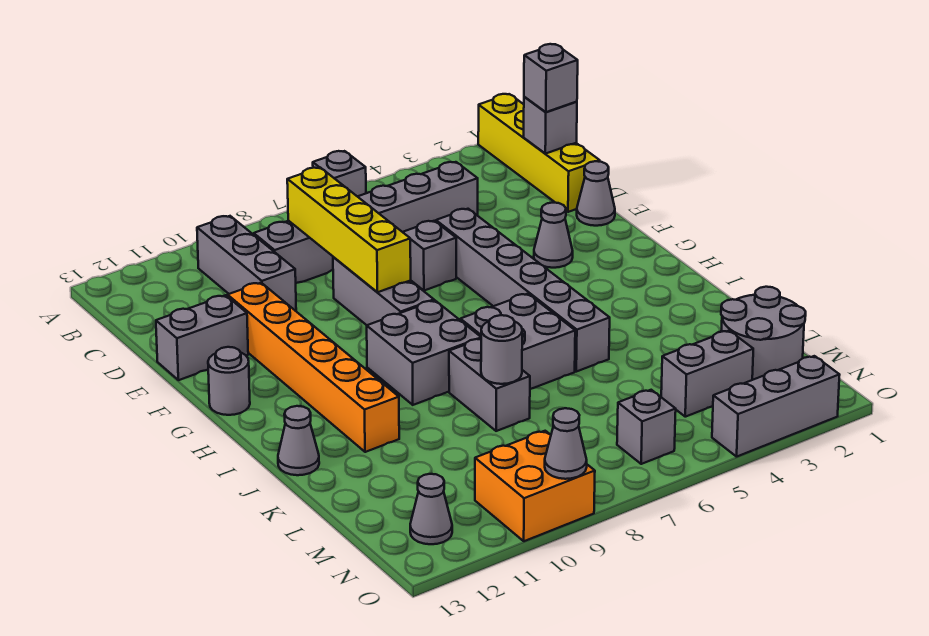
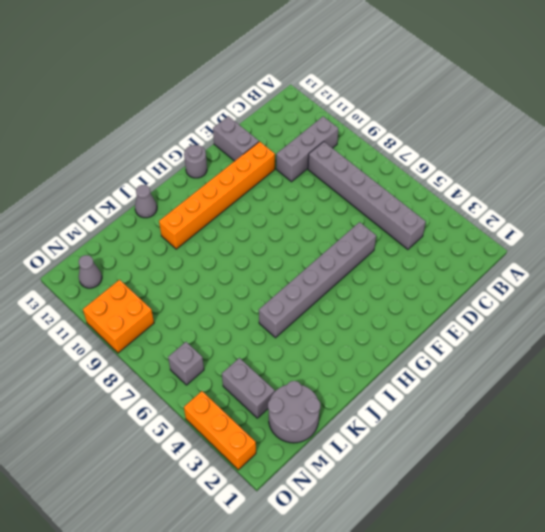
orange brick O2:O4 level 1 -> grey brick O2:O4 level 1
none -> yellow brick A1:D1 level 1
none -> grey brick A6 level 1
none -> grey cone E1 level 1

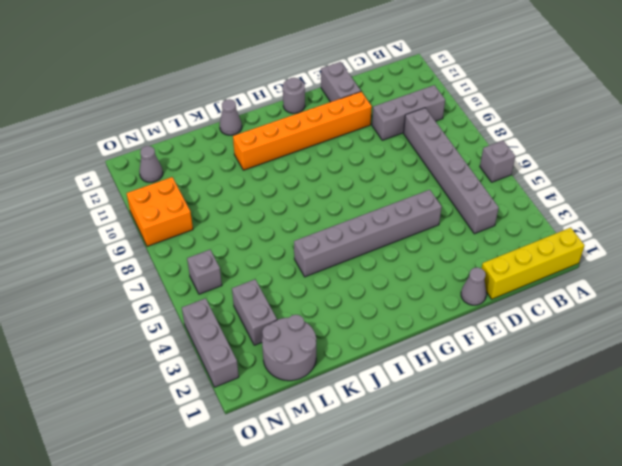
none -> grey brick E6 level 1
none -> grey brick E8:G8 level 1
none -> grey cone F3 level 1

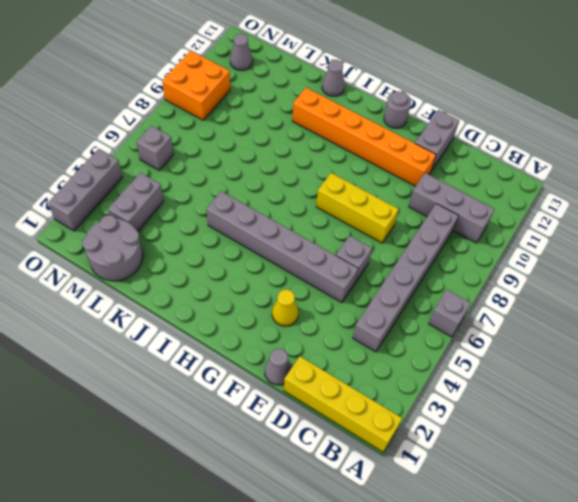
yellow brick E8:G8 level 1 -> grey brick E8:G8 level 1
yellow cone F3 level 1 -> grey cone F3 level 1
none -> grey brick H8:I9 level 1
none -> grey brick I6:J7 level 1
none -> grey brick J8:K8 level 1

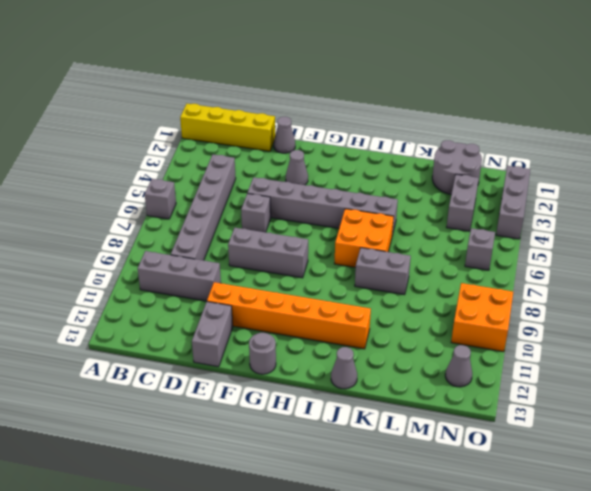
orange brick I6:J7 level 1 -> grey brick I6:J7 level 1
none -> grey brick H8:I9 level 1
none -> grey brick C1 level 2
none -> yellow brick C8:F8 level 2

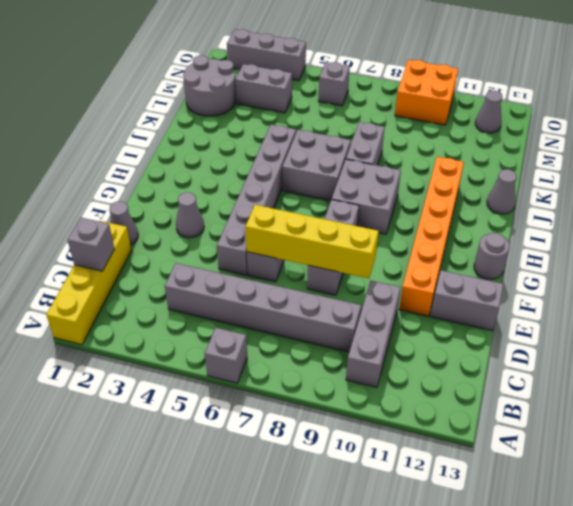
yellow brick E6:E9 level 2 -> yellow brick C8:F8 level 2
none -> grey round brick K8 level 2
none -> grey cone O9 level 2
none -> grey brick C1 level 3

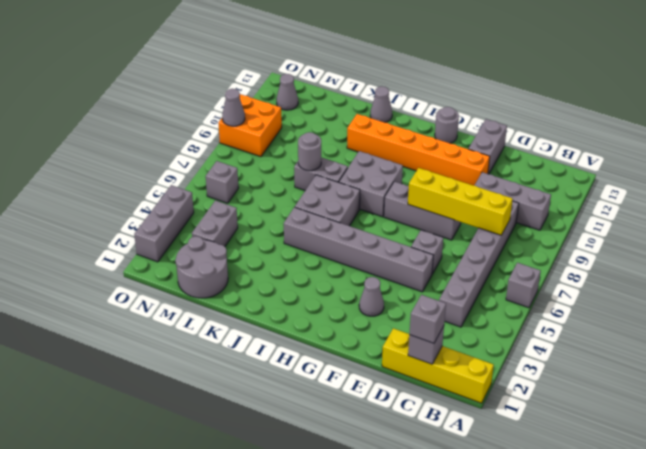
none -> grey cone E1 level 1

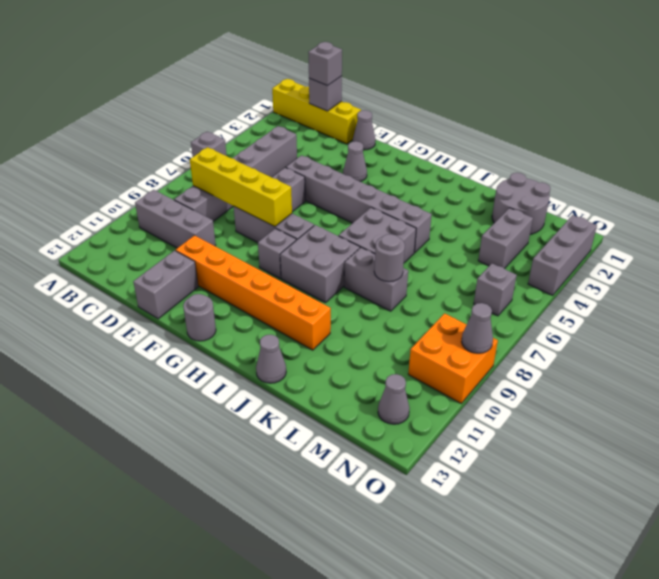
grey brick G9 level 1 -> none

